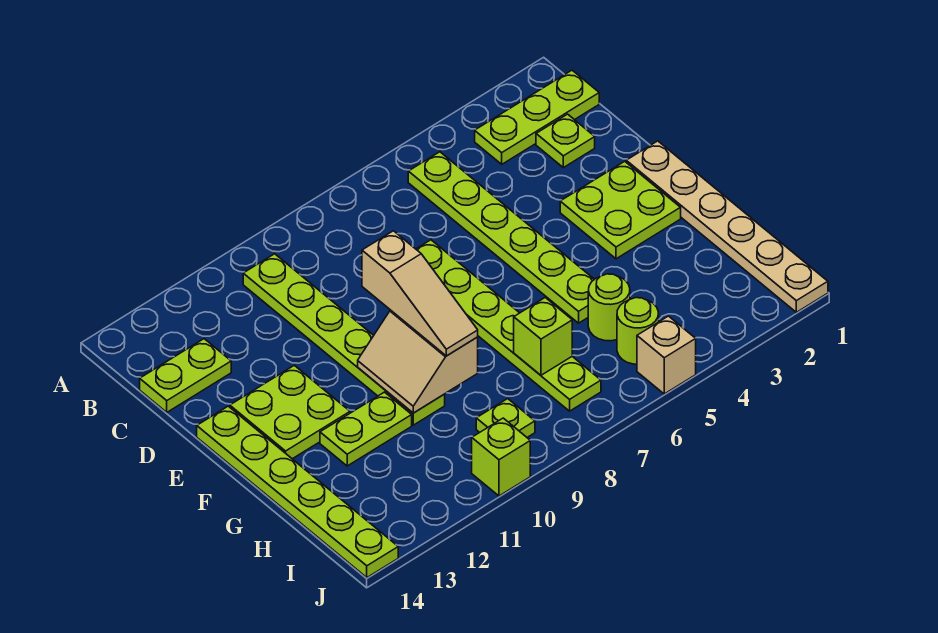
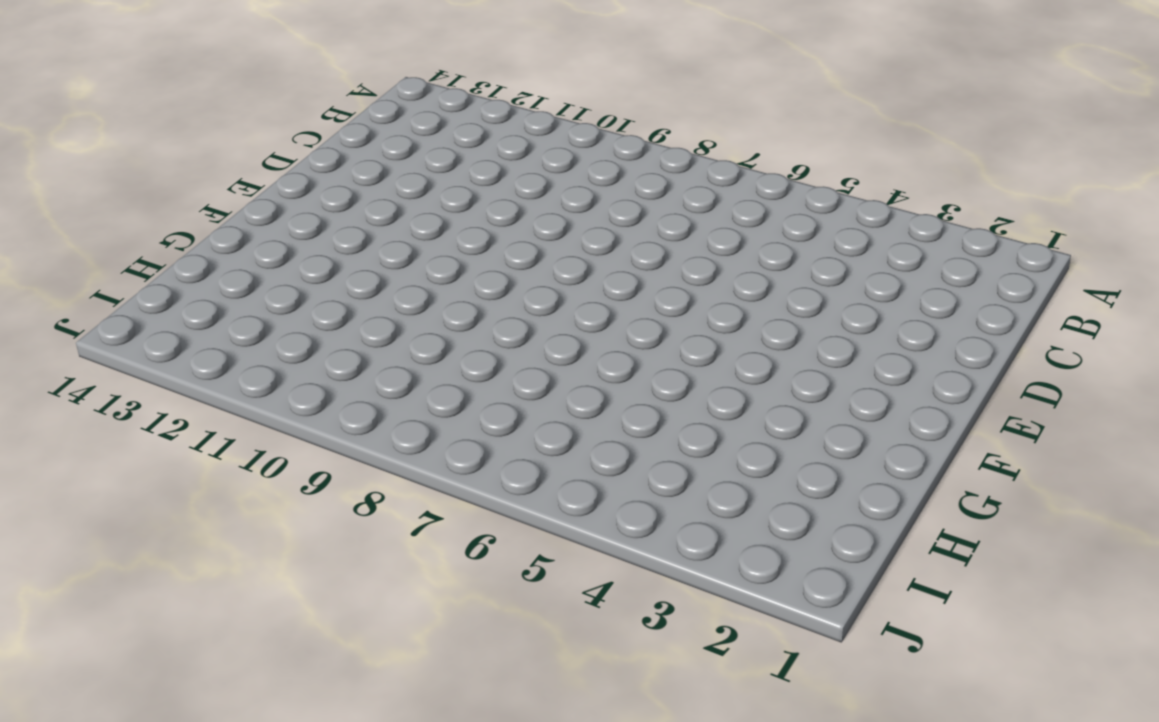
none -> lime plate B1:B3 level 1
none -> lime plate B5:G5 level 1
none -> lime plate B10:G10 level 1

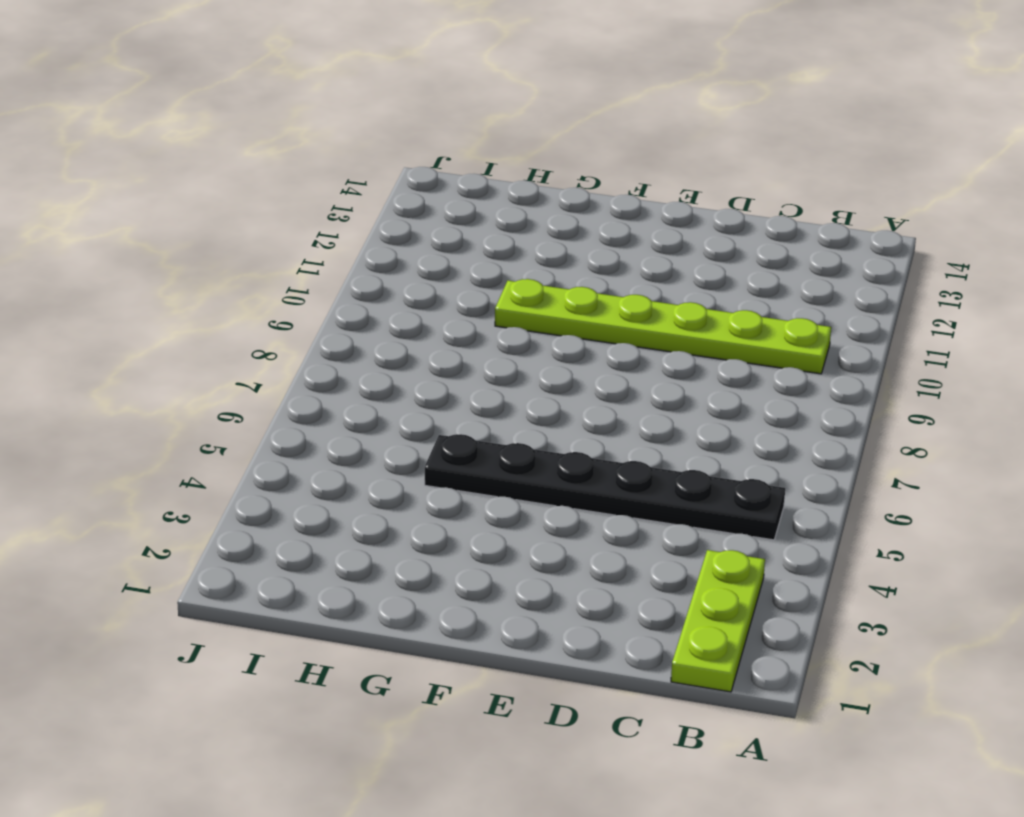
black plate B5:G5 level 1 -> lime plate B5:G5 level 1
none -> lime plate C2 level 1
none -> lime plate C13:C14 level 1
none -> lime plate D7:I7 level 1

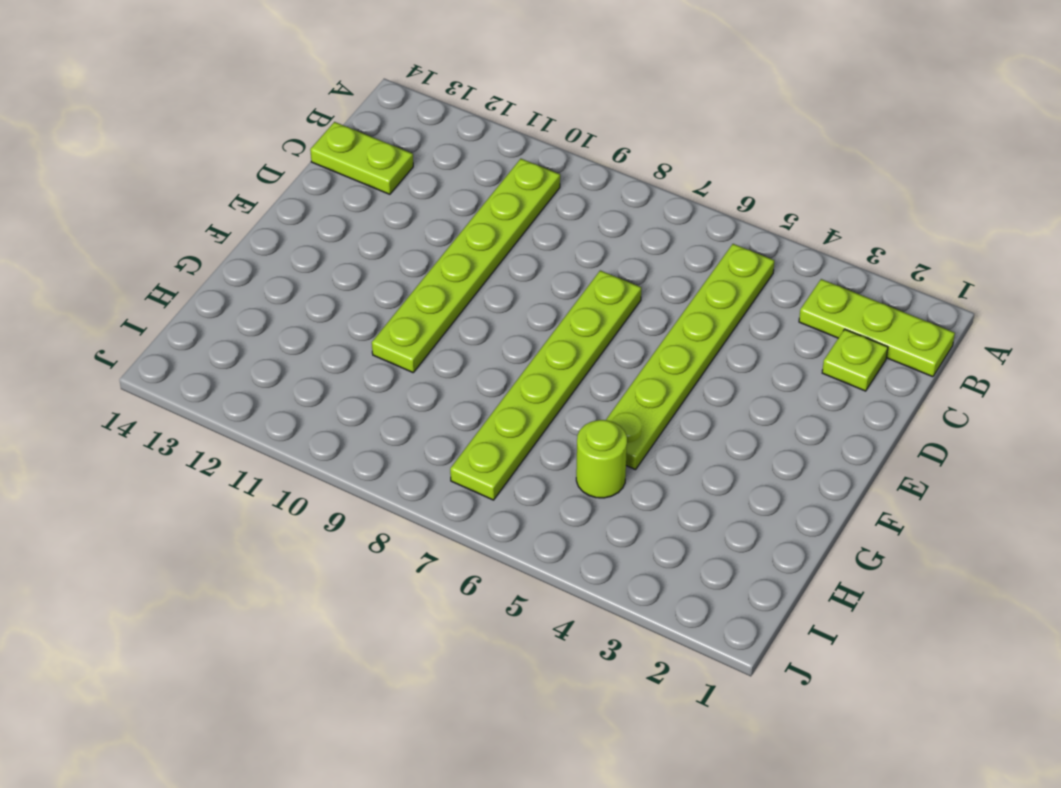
none -> tan plate E1:J1 level 1
none -> lime plate E2:F3 level 1
none -> lime plate E12:F13 level 1

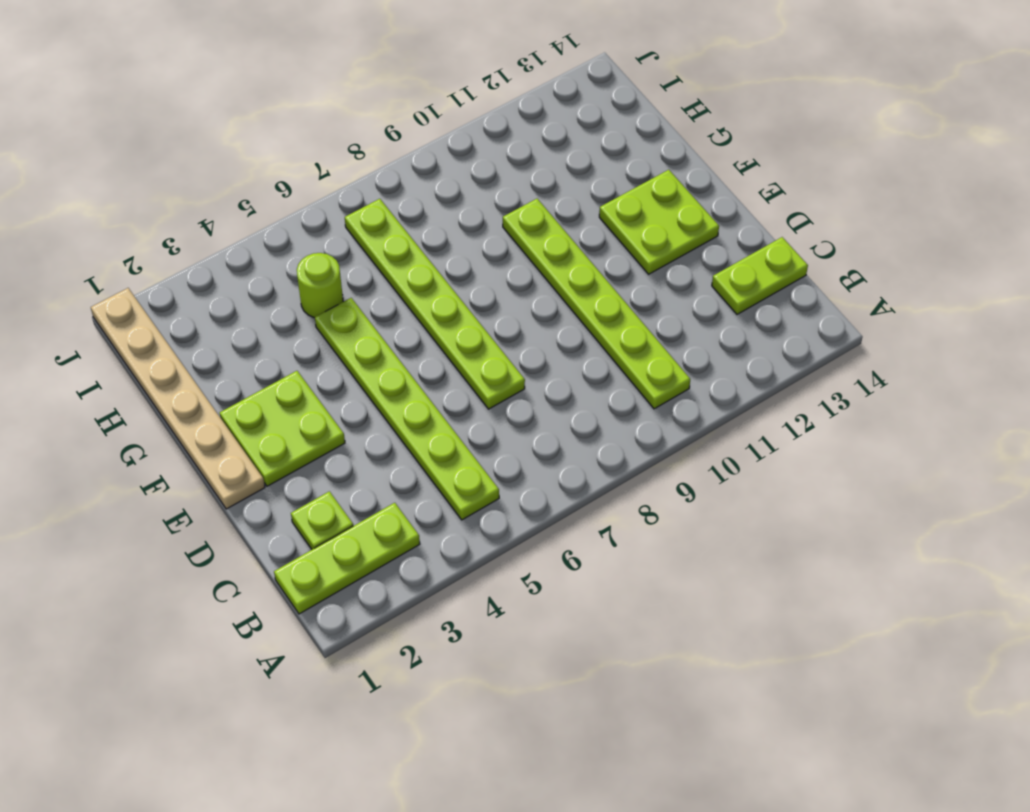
none -> lime plate E14:J14 level 1
none -> lime plate G11:G12 level 1
none -> lime round brick I5 level 1

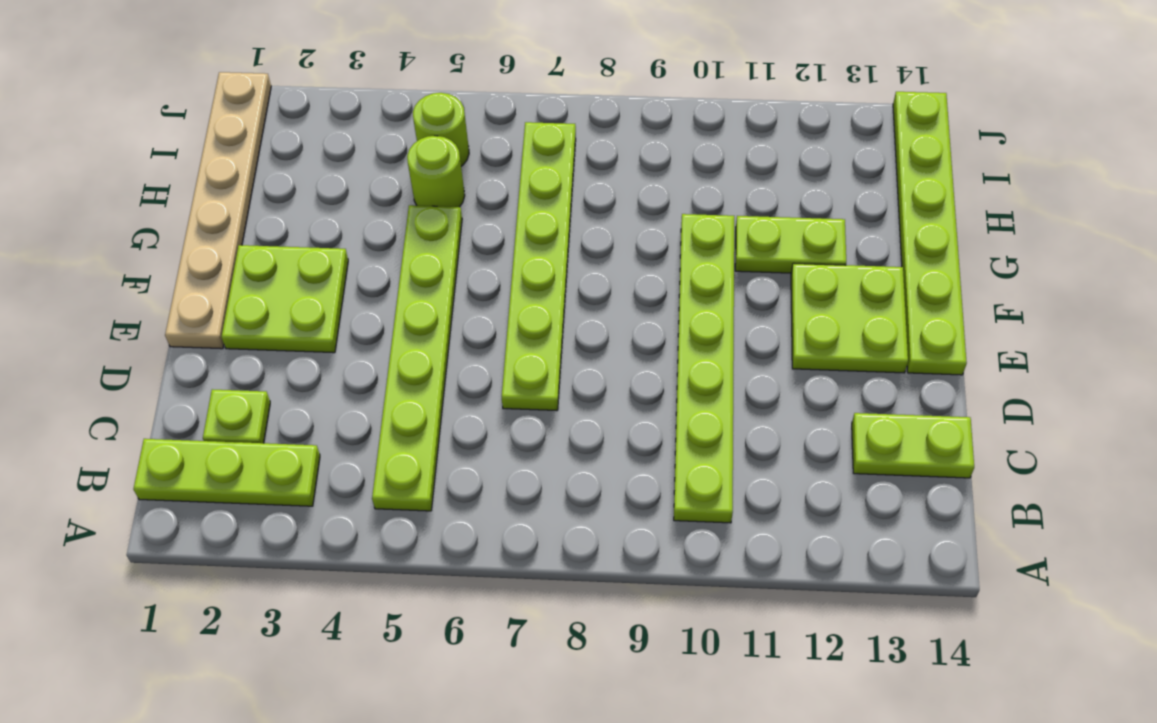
none -> lime plate I9 level 1
none -> tan brick J5 level 1
none -> lime brick J10 level 1

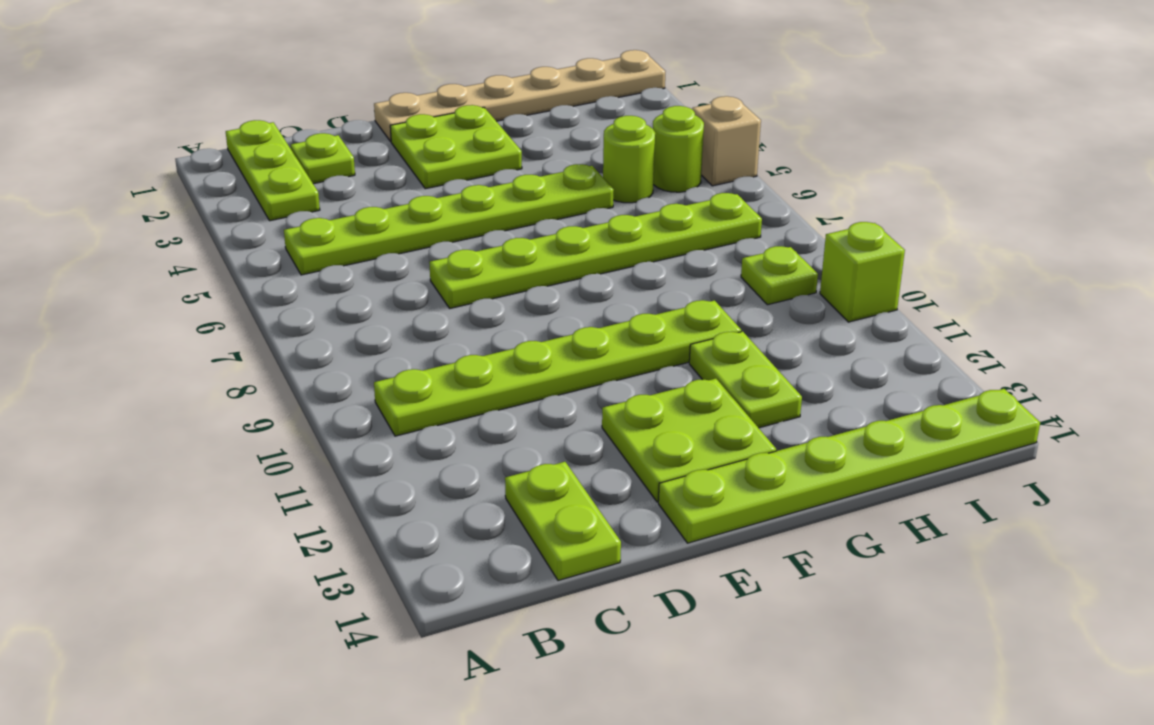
none -> tan slope F9:G10 level 2 top 9
none -> lime brick H7 level 2
none -> tan slope E9:G9 level 3 top E

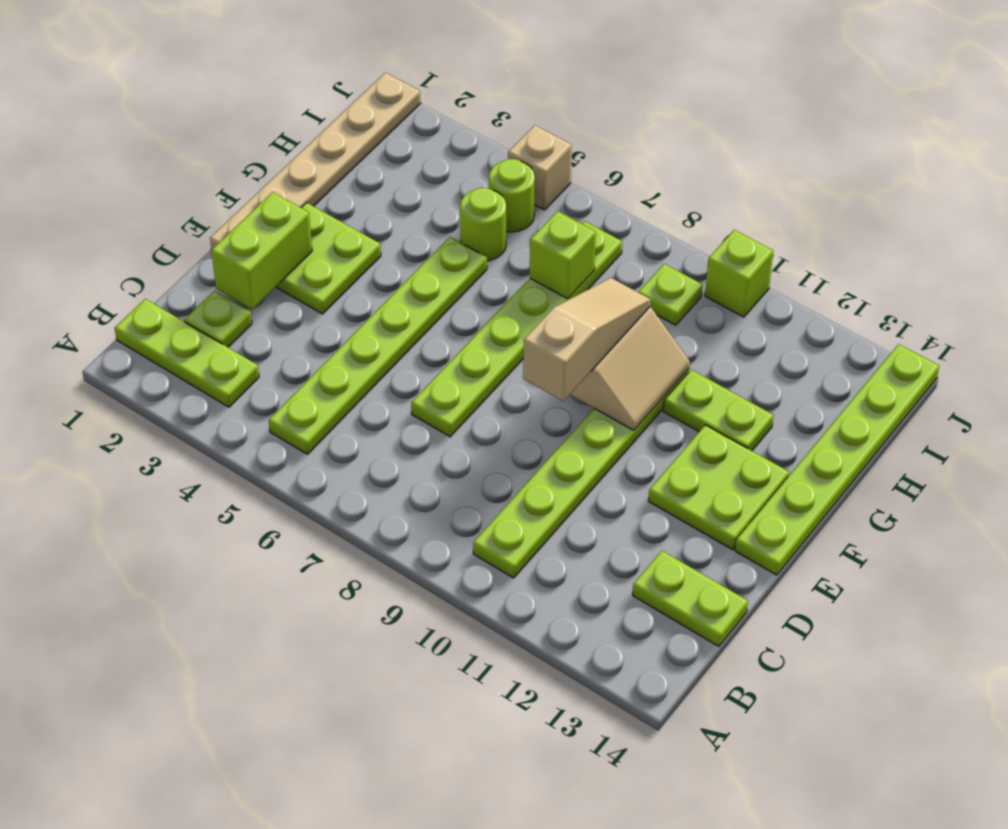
lime brick D2:E2 level 2 -> none

